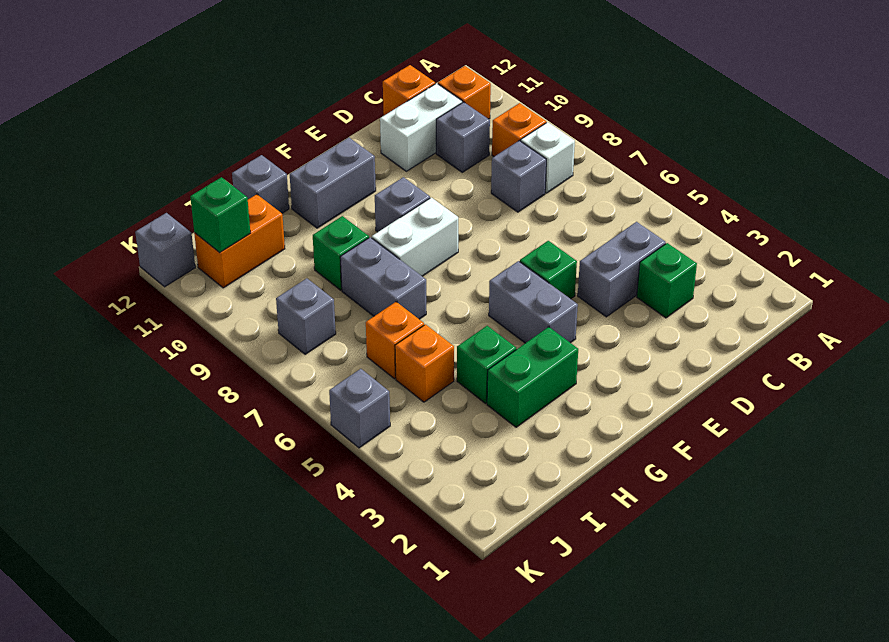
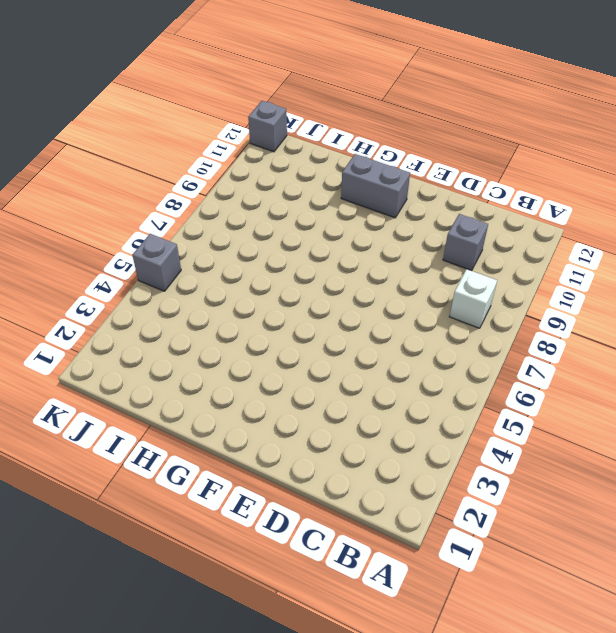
none -> orange brick B9 level 1
none -> orange brick B11 level 1
none -> green brick C3 level 1

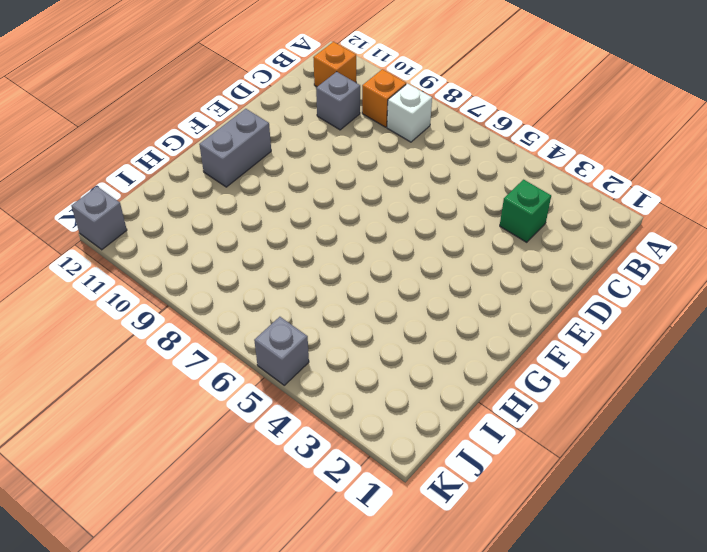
none -> grey brick C4:D4 level 1
none -> grey brick C8 level 1
none -> white brick C11:D11 level 1

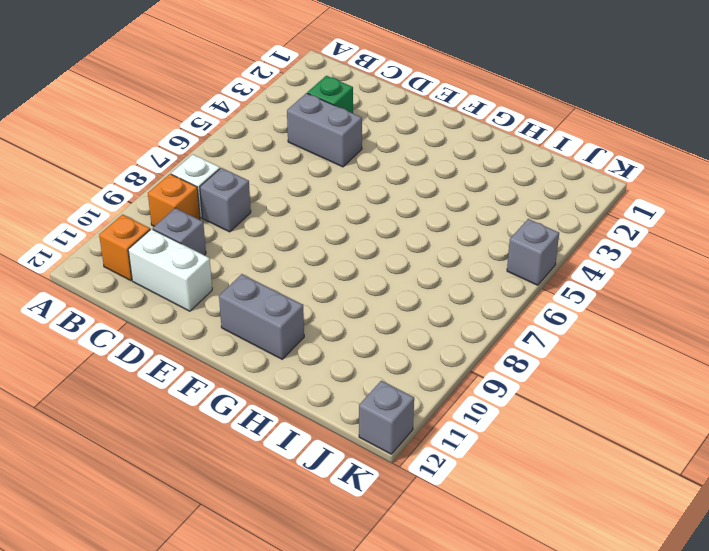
none -> orange brick C12 level 1
none -> green brick E5 level 1
none -> grey brick F4:F5 level 1

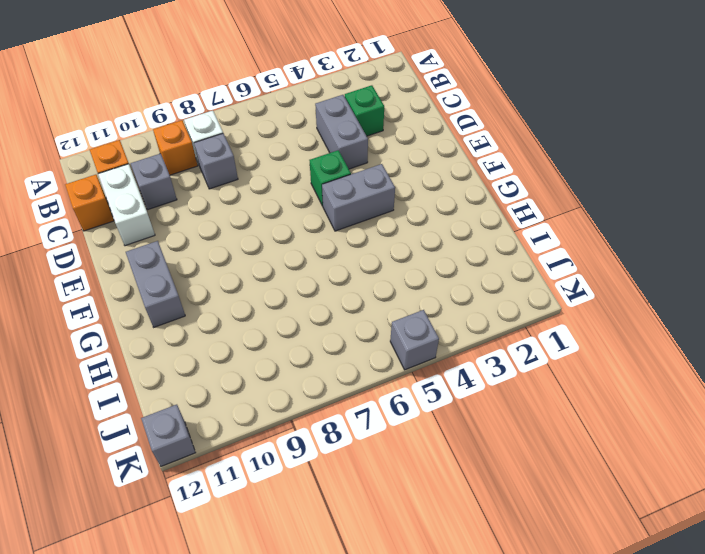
none -> white brick F8:G8 level 1
none -> grey brick F9 level 1
none -> green brick G3:H3 level 1

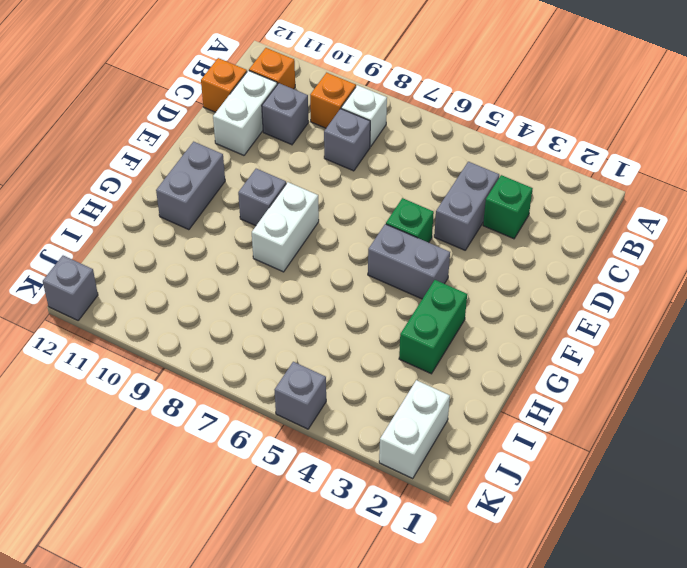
white brick J2:K2 level 1 -> none
none -> green brick H4 level 1
none -> grey brick H7:H8 level 1
none -> green brick H9 level 1

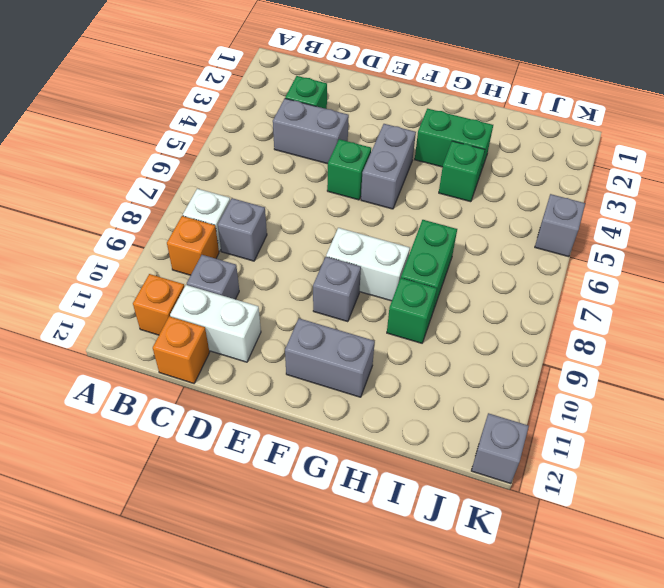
green brick H7:H8 level 1 -> grey brick H7:H8 level 1
none -> grey brick H12 level 1
none -> orange brick I5 level 1
none -> orange brick I6 level 1

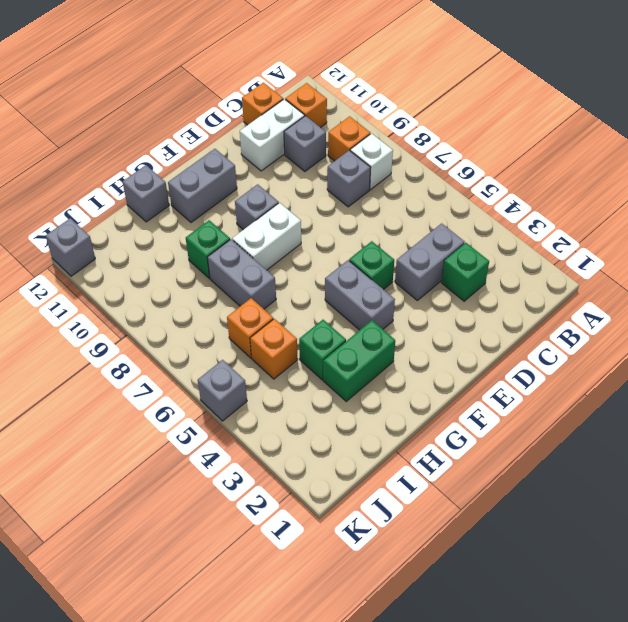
none -> orange brick I11:J11 level 1
none -> grey brick J8 level 1
none -> green brick J11 level 2

